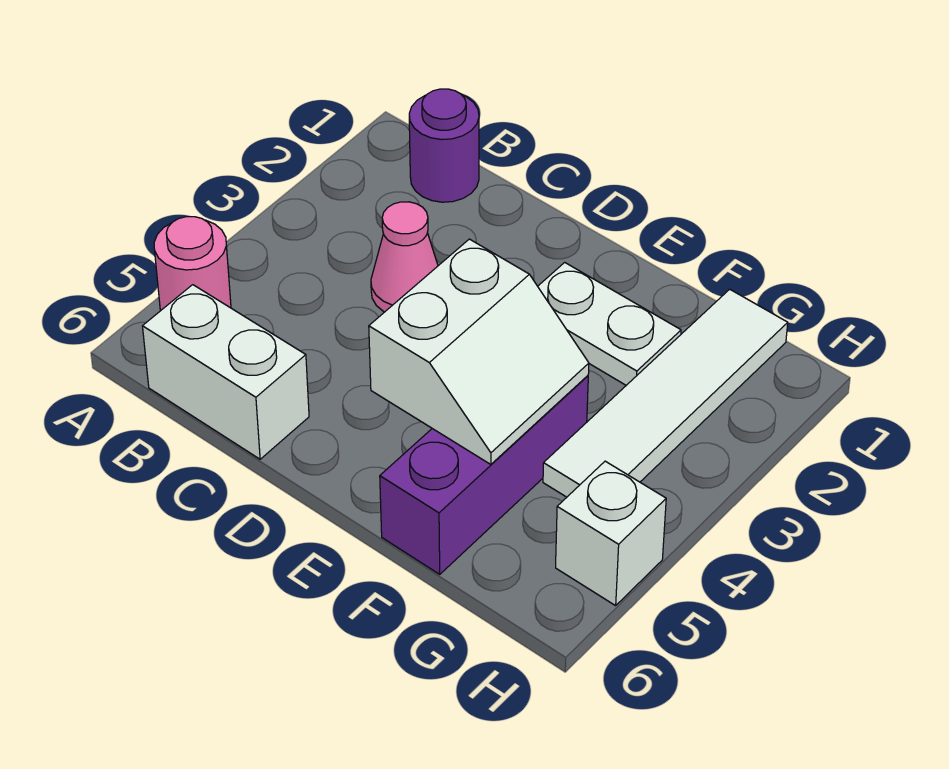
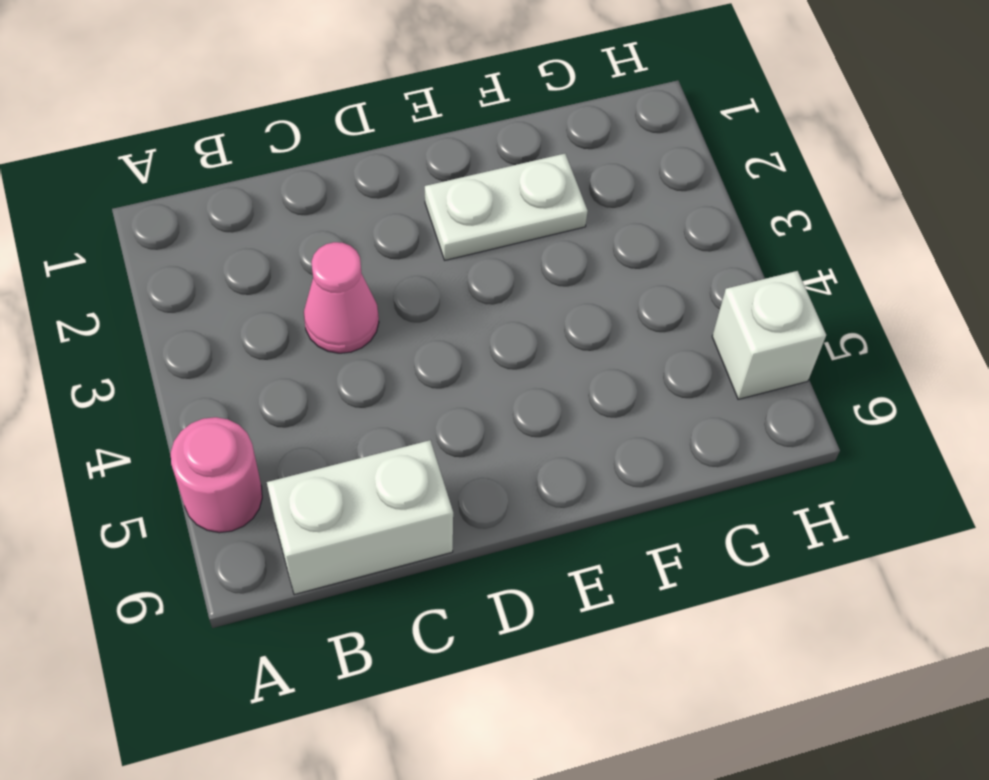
none -> purple round brick B1 level 1
none -> purple brick F4:F6 level 1

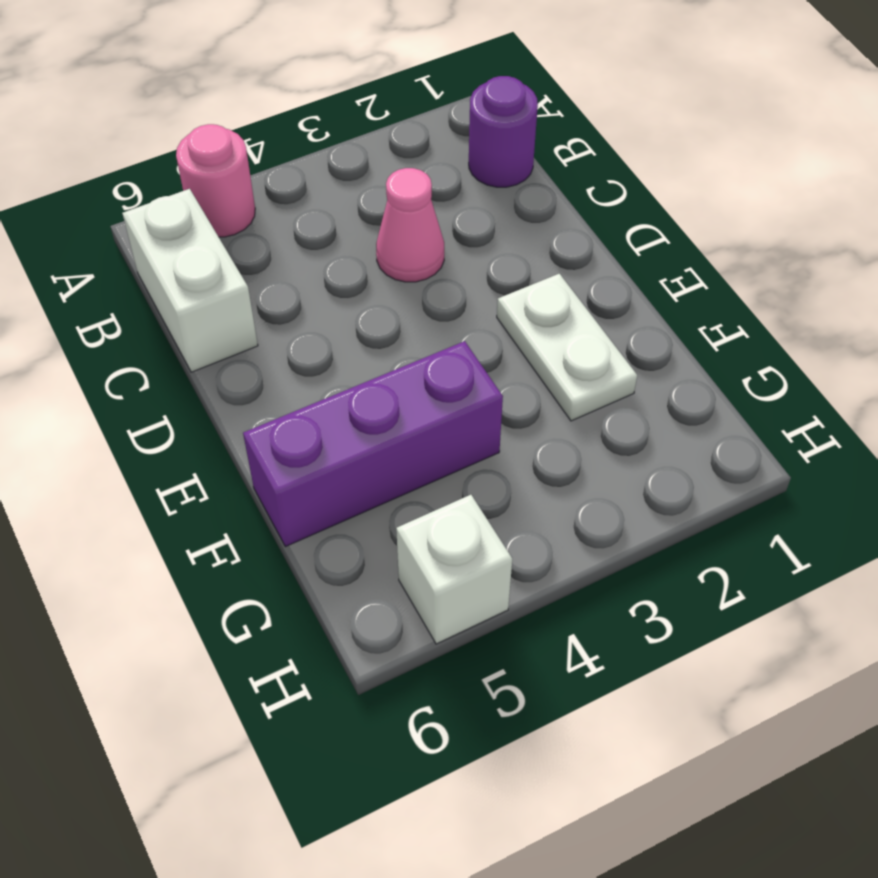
none -> white tile G1:G4 level 1
none -> white slope E4:F5 level 2 top E

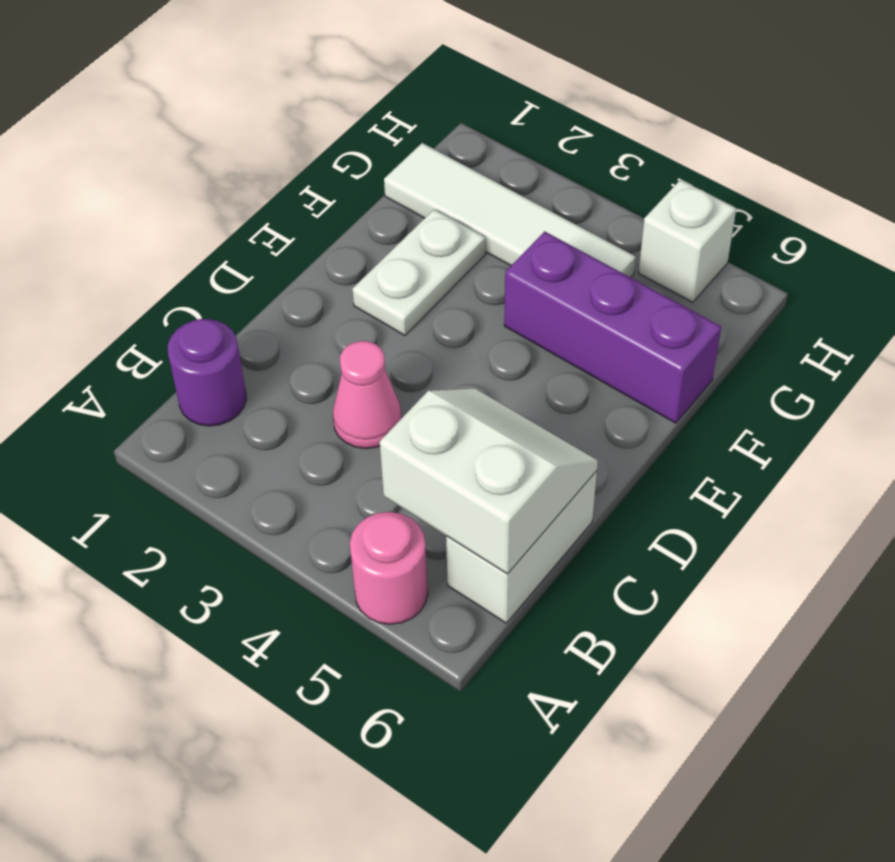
white slope B5:C6 level 2 top B -> white slope E4:F5 level 2 top E

